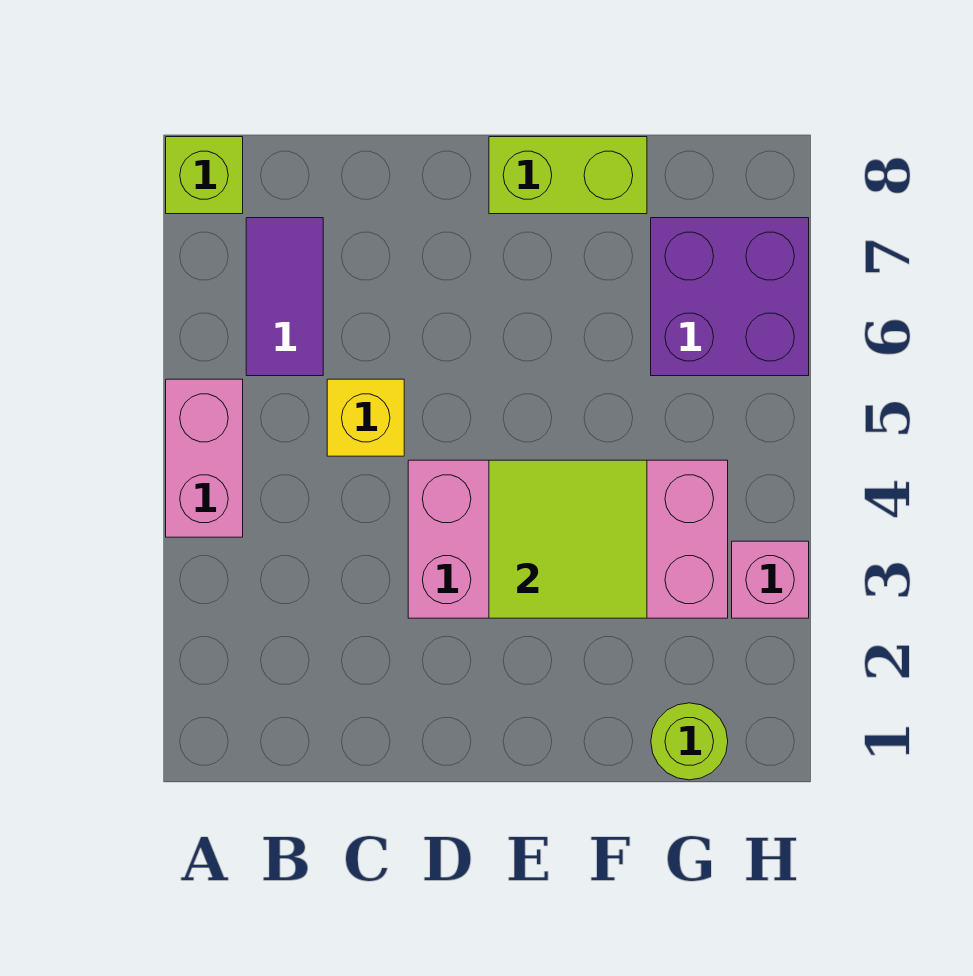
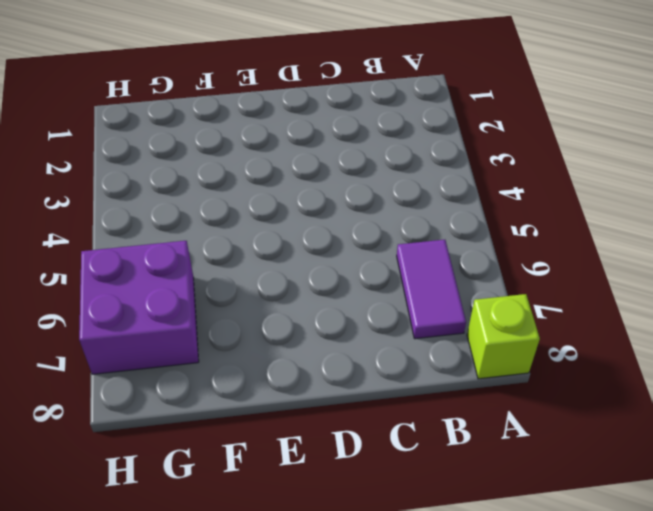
none -> pink brick A4:A5 level 1
none -> yellow brick C5 level 1

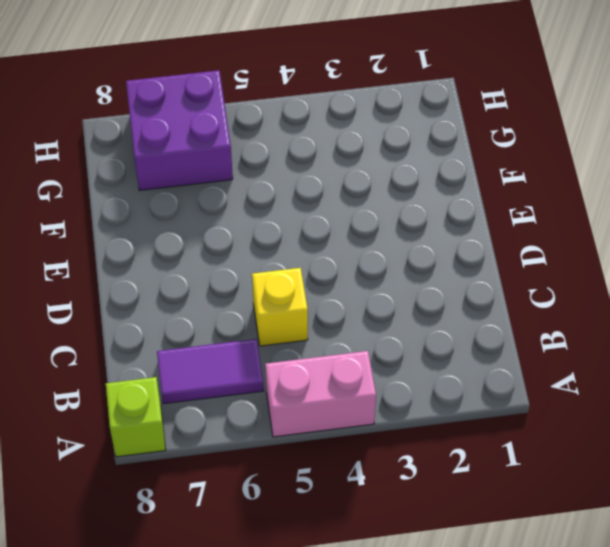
none -> pink brick D3:G4 level 1
none -> lime brick E8:F8 level 1

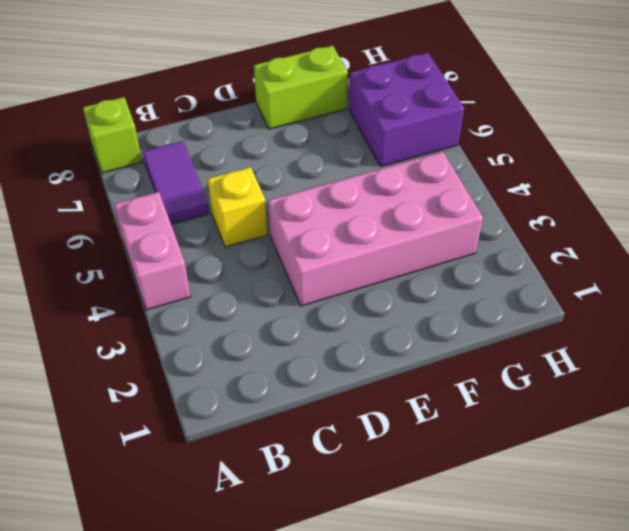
none -> lime round brick G1 level 1
none -> pink brick H3 level 1

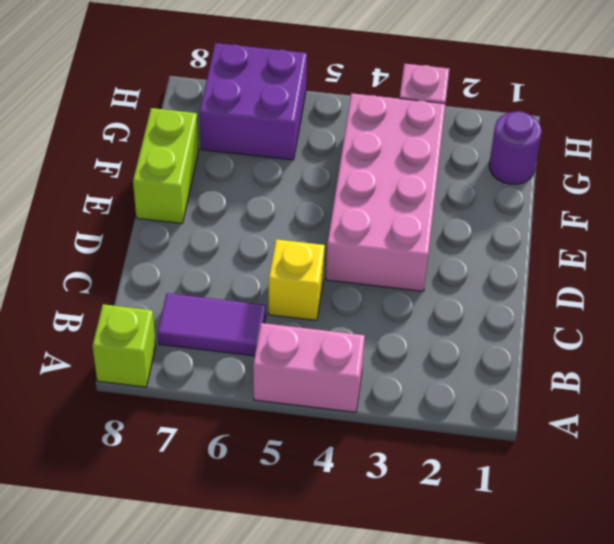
purple round brick G1 level 1 -> lime round brick G1 level 1
none -> lime tile E3:F4 level 2

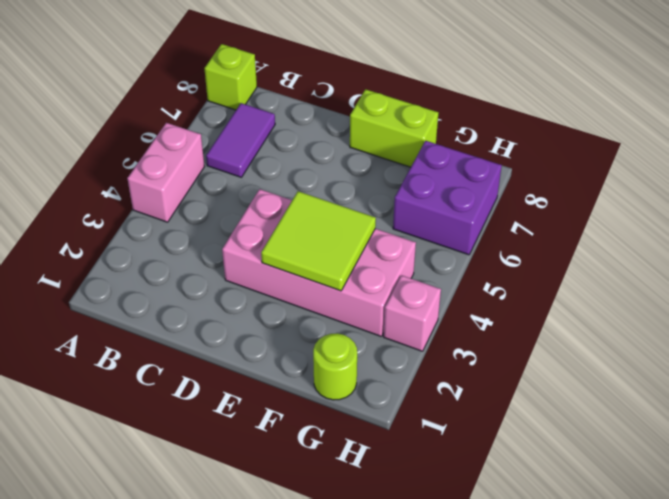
none -> yellow brick C5 level 1

